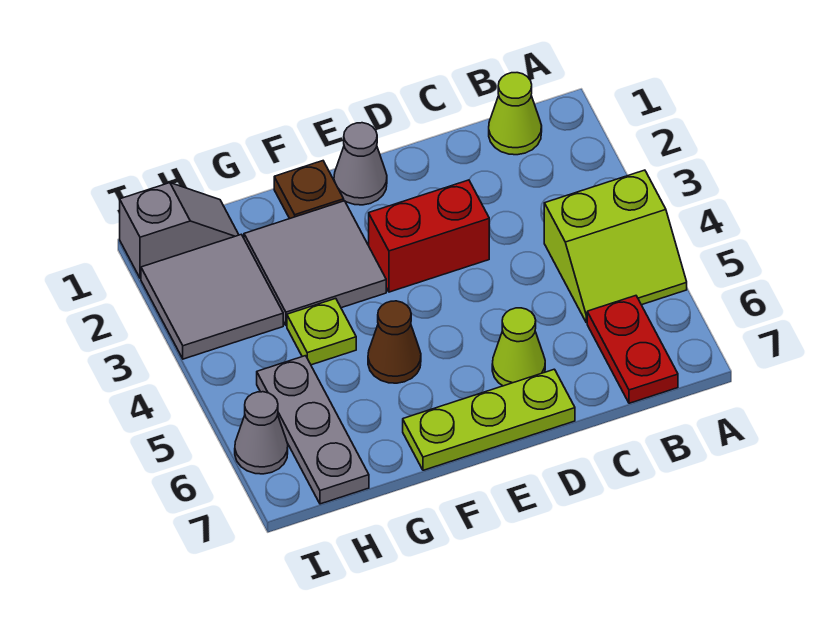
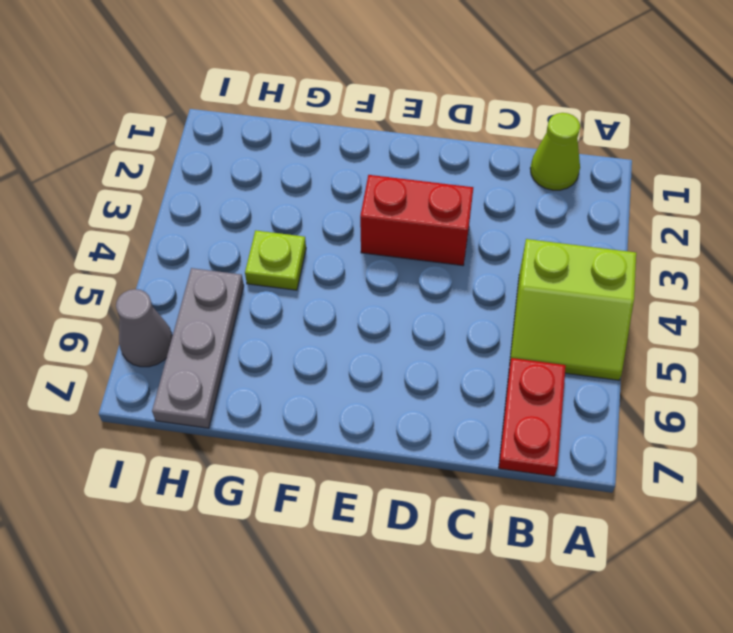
none -> lime cone D6 level 1
none -> lime plate D7:F7 level 1
none -> grey cone E1 level 1

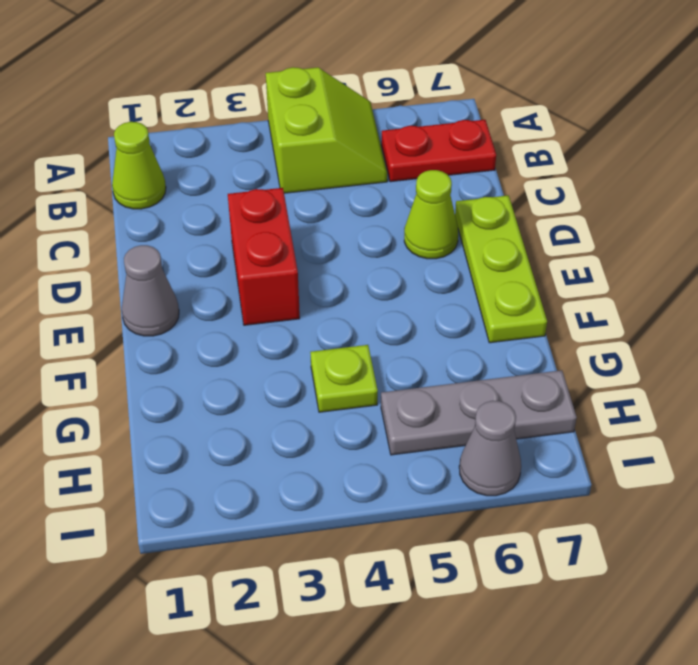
none -> brown plate F1 level 1
none -> grey tile F2:G3 level 1
none -> brown cone F5 level 1

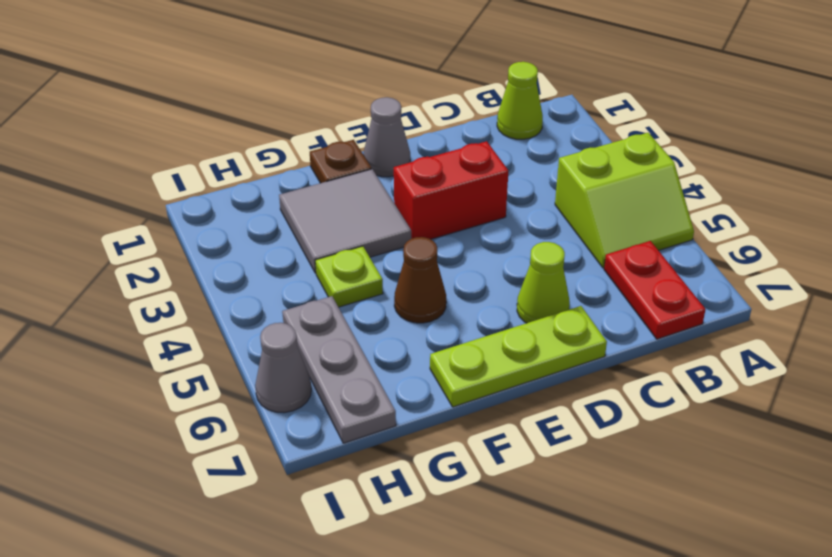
none -> grey slope H1:I1 level 1 top I
none -> grey tile H2:I3 level 1

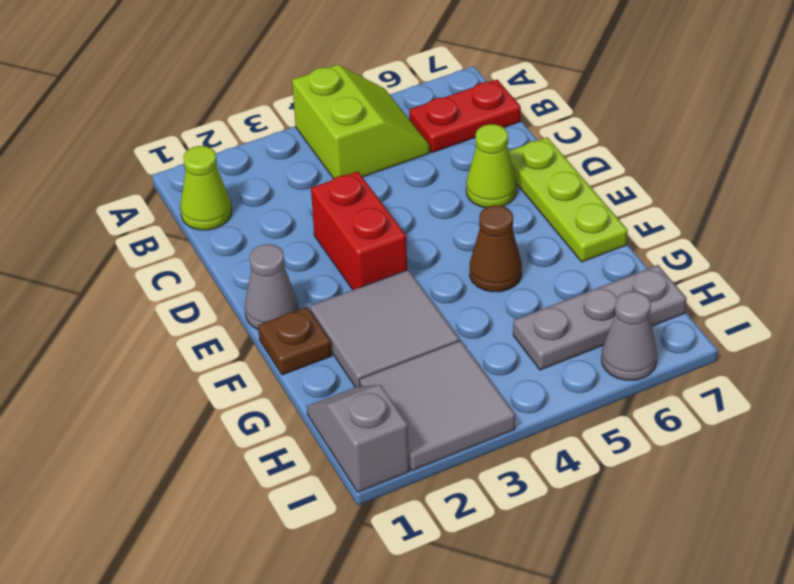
none -> lime plate G4 level 1

